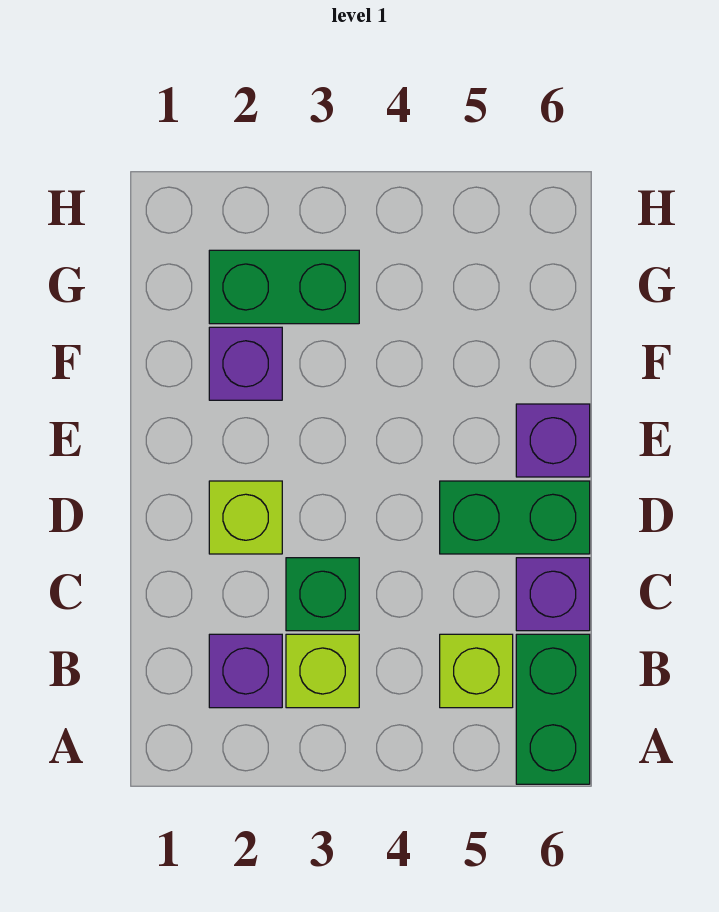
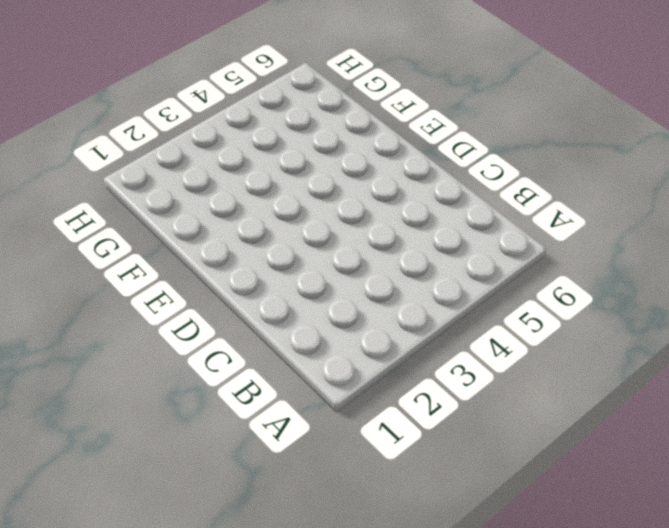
none -> green brick A6:B6 level 1
none -> purple brick B2 level 1

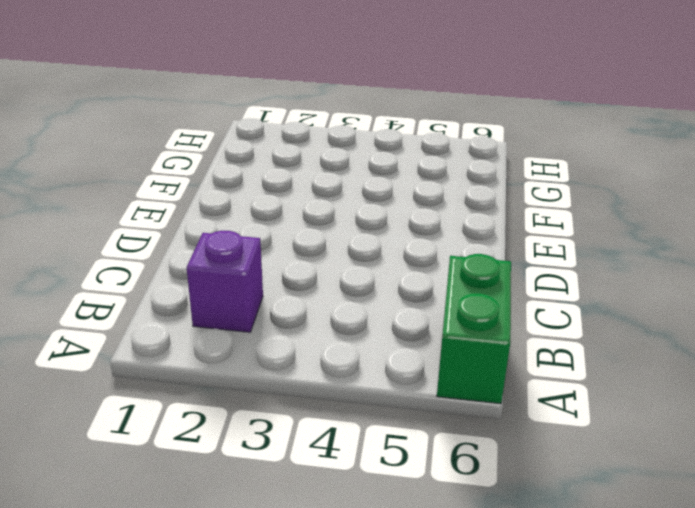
none -> lime brick B3 level 1
none -> lime brick B5 level 1

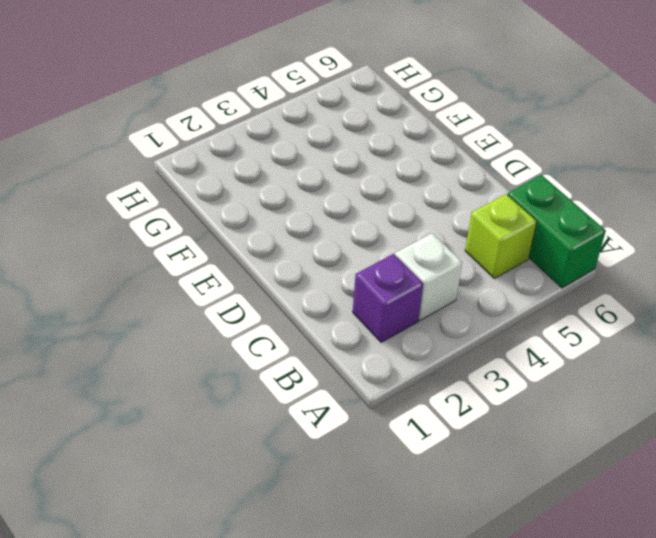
white brick B3 level 1 -> lime brick B3 level 1
none -> green brick C3 level 1
none -> purple brick C6 level 1

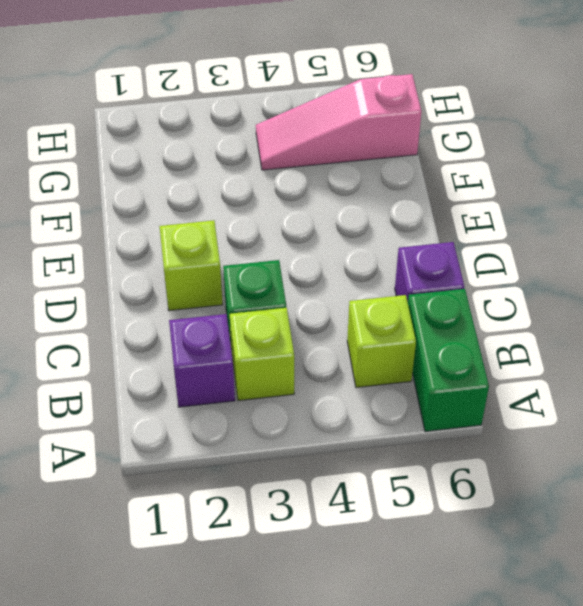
pink slope G4:G6 level 1 top 6 -> none
none -> green brick D5:D6 level 1
none -> purple brick E6 level 1

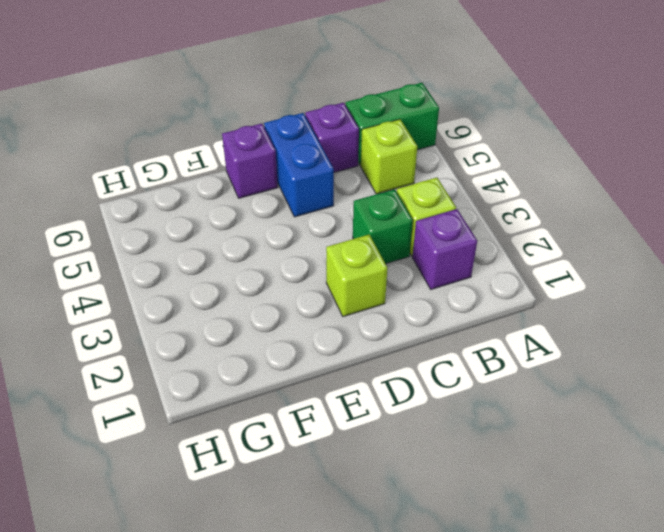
blue brick D5:D6 level 1 -> green brick D5:D6 level 1
none -> purple brick F2 level 1
none -> green brick G2:G3 level 1

